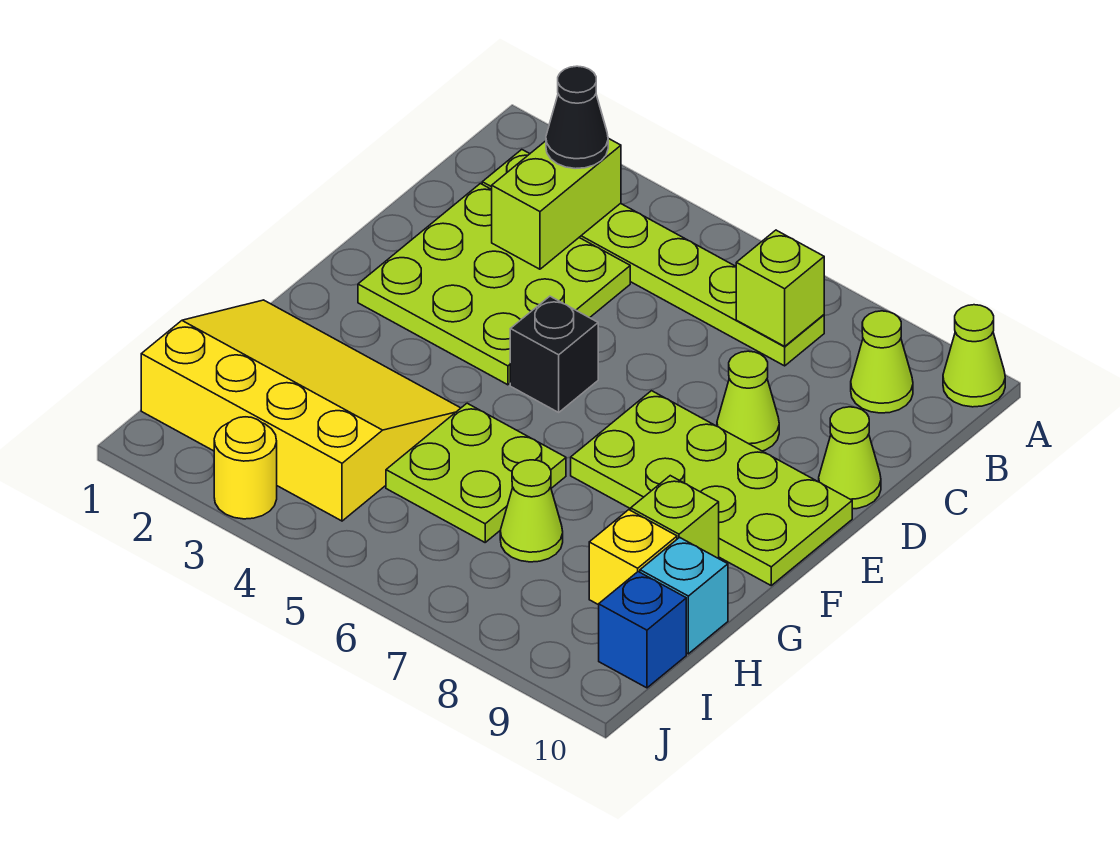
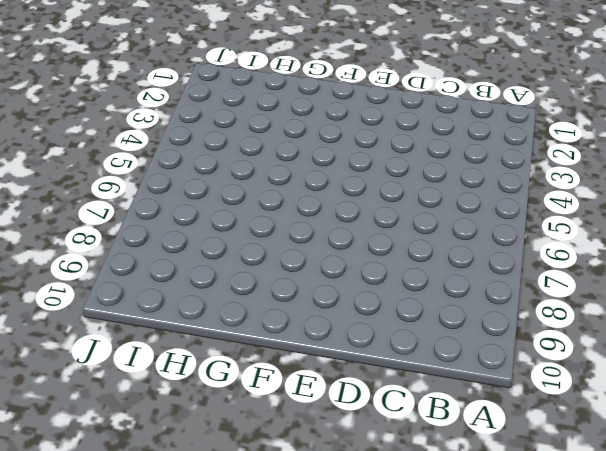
none -> lime cone A10 level 1
none -> lime plate B2:B7 level 1
none -> lime cone B9 level 1

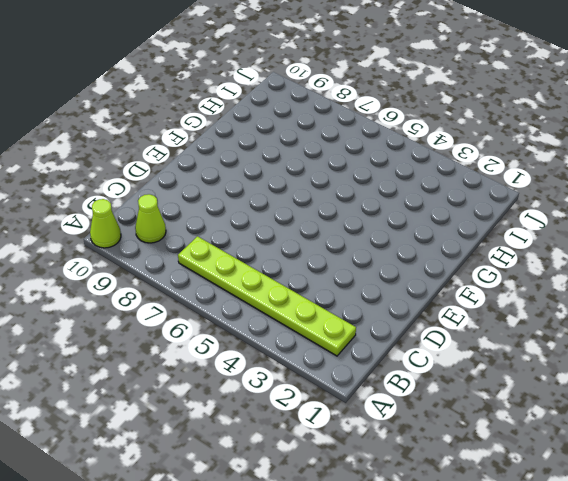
none -> lime plate C2:E4 level 1
none -> lime cone D8 level 1
none -> lime cone D10 level 1

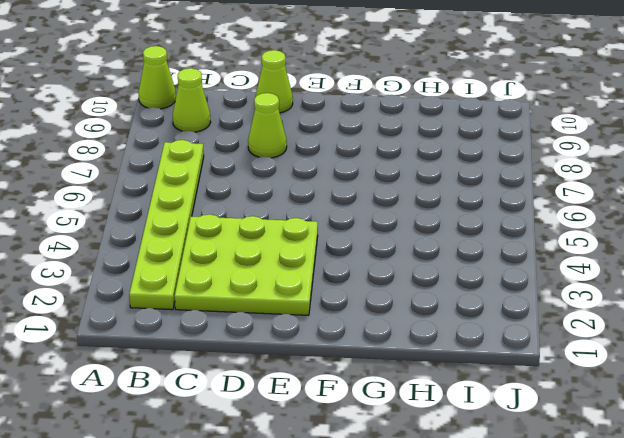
none -> black brick E5 level 1
none -> lime plate E7:F10 level 1
none -> yellow slope G1:I4 level 1 top I

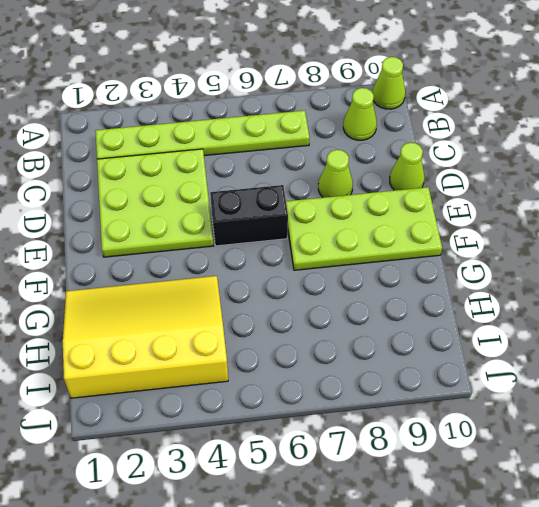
black brick E5:E6 level 1 -> black brick E5 level 1
none -> lime plate G5:H6 level 1
none -> lime brick G9 level 1
none -> lime cone H7 level 1

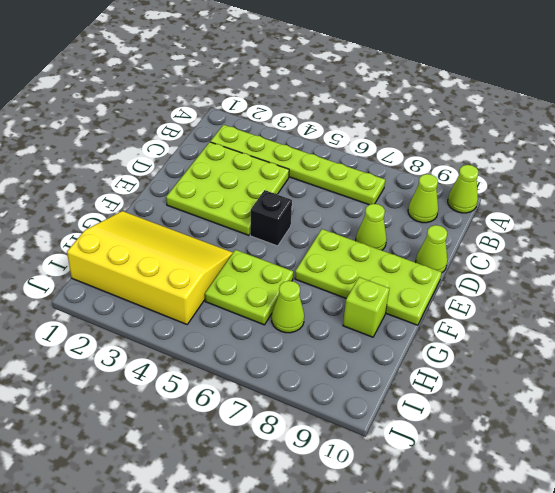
none -> yellow brick H9 level 1
none -> cyan brick H10 level 1
none -> blue brick I10 level 1

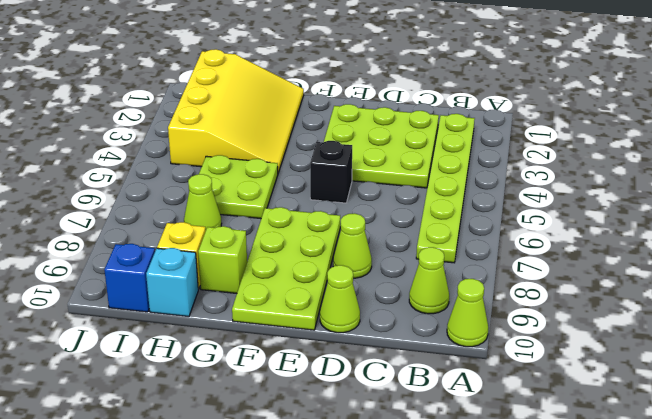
none -> yellow round brick J3 level 1
none -> lime brick B3:C3 level 2
none -> lime brick B7 level 2

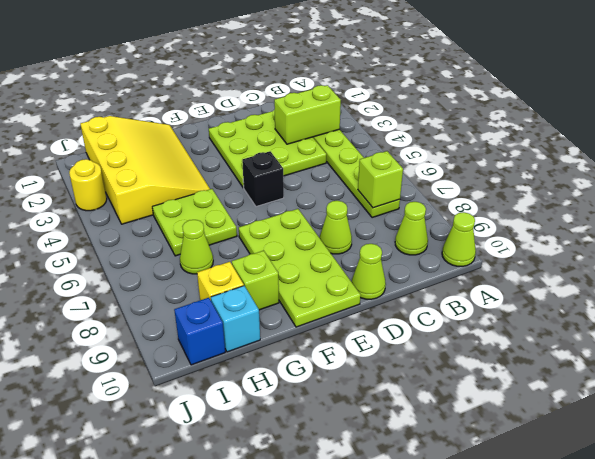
none -> black cone B3 level 3

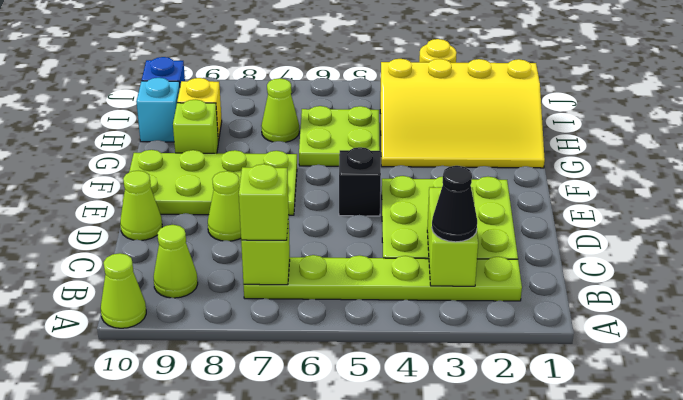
lime brick B7 level 3 -> none

